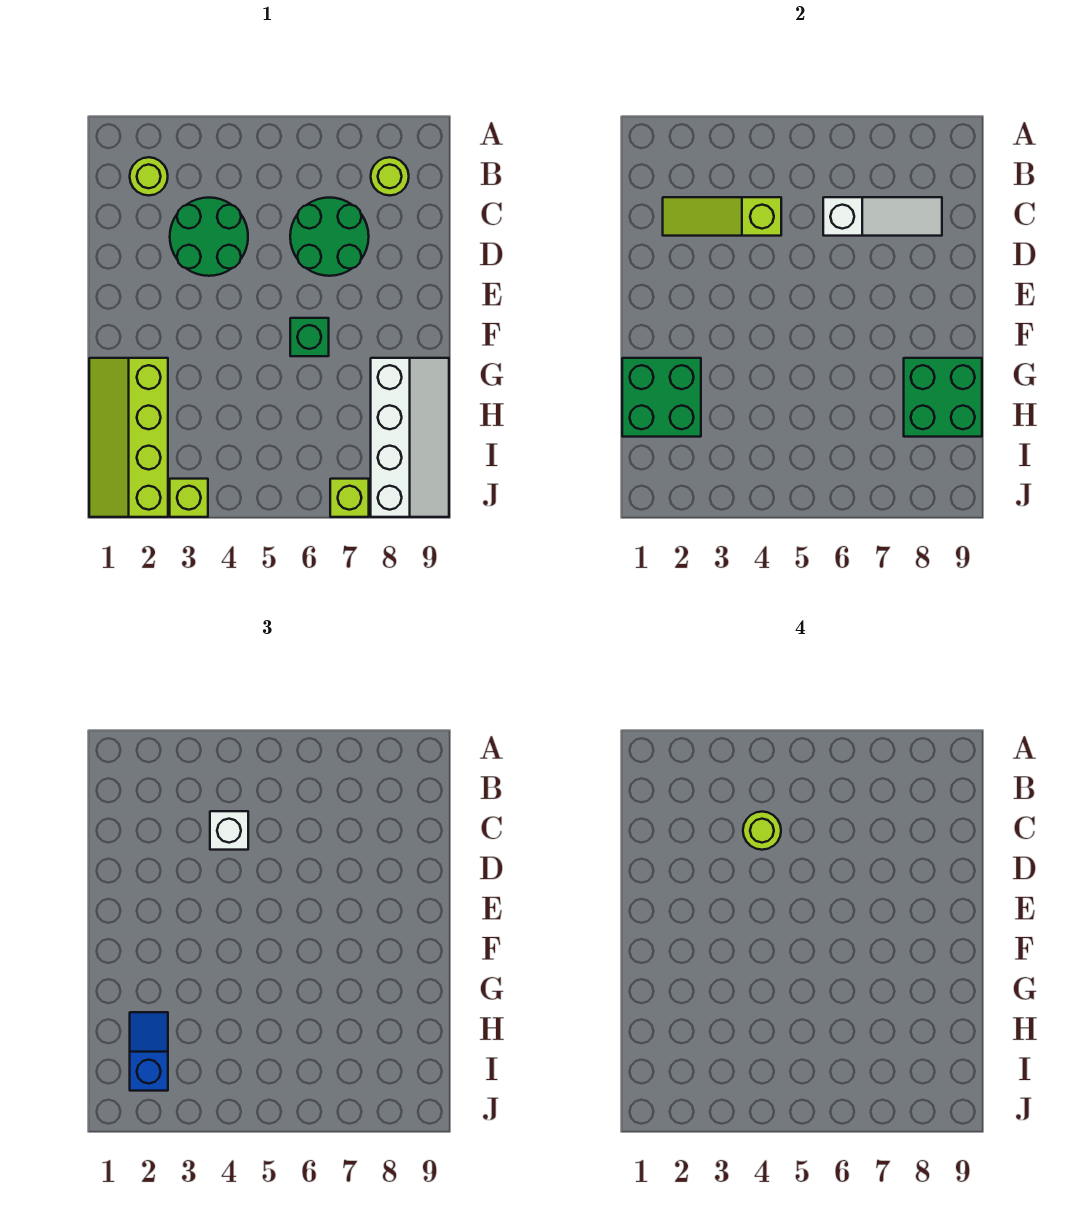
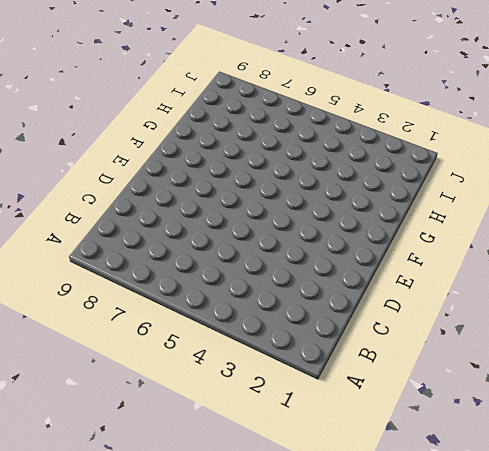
none -> lime round brick B2 level 1
none -> lime round brick B8 level 1
none -> green round brick C3:D4 level 1

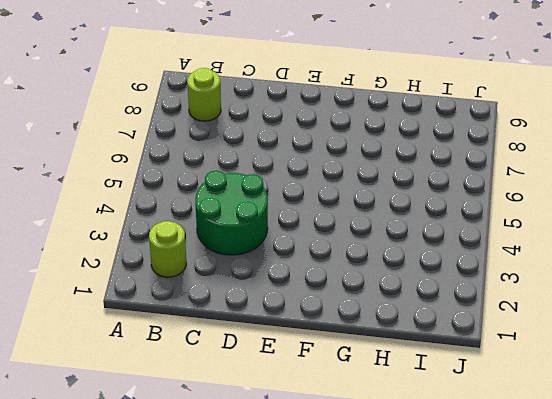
none -> green round brick C6:D7 level 1
none -> green brick F6 level 1
none -> lime slope G1:J2 level 1 top 2

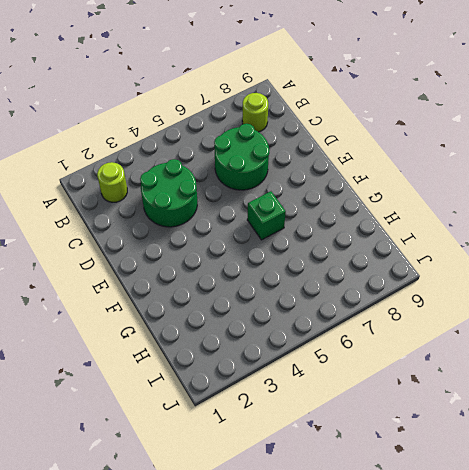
none -> lime slope G1:J2 level 1 top 2
none -> white slope G8:J9 level 1 top 8
none -> lime brick J3 level 1

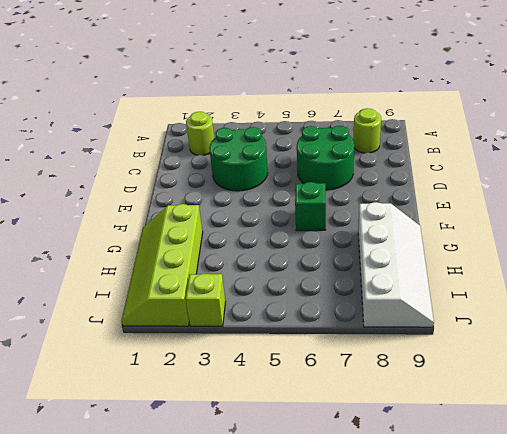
none -> lime brick J7 level 1
none -> lime slope C2:C4 level 2 top 4
none -> white slope C6:C8 level 2 top 6

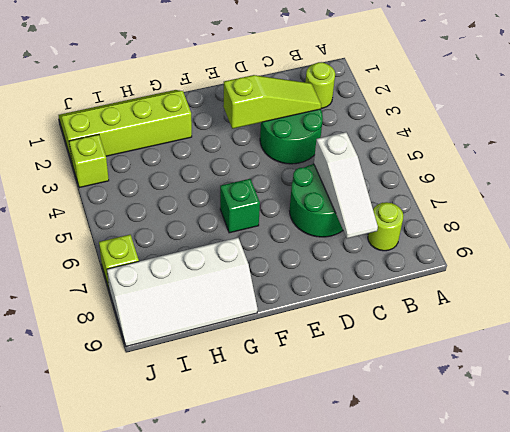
lime slope C3:E3 level 2 top E -> lime slope C2:C4 level 2 top 4
none -> green brick G1:H2 level 2
none -> green brick G8:H9 level 2
none -> white brick C4 level 3

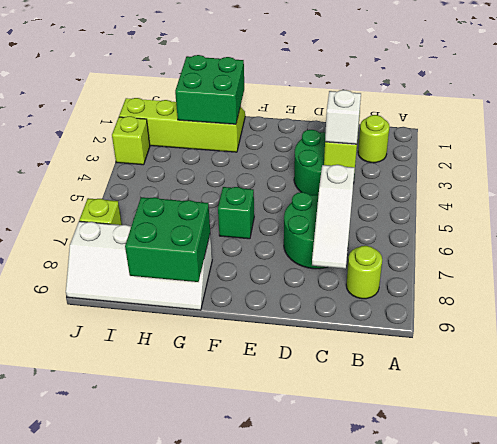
none -> blue slope H2:I2 level 3 top I
none -> lime round brick C4 level 4

